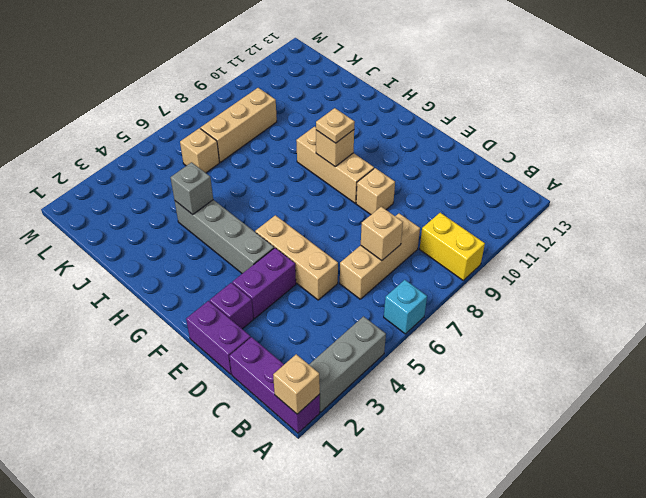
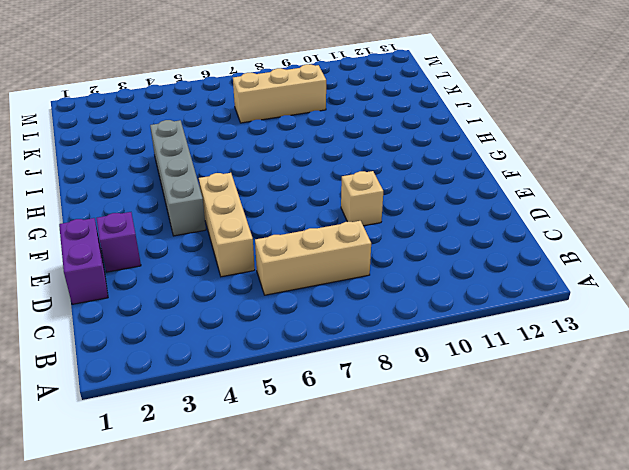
none -> purple brick A1:C1 level 1
none -> grey brick A2:A4 level 1
none -> cyan brick A6 level 1

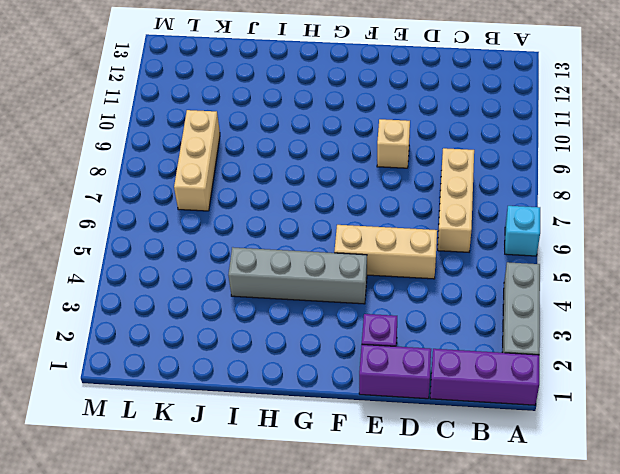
none -> yellow brick A9:B9 level 1
none -> purple brick E3:E4 level 1
none -> tan brick F9:H9 level 1

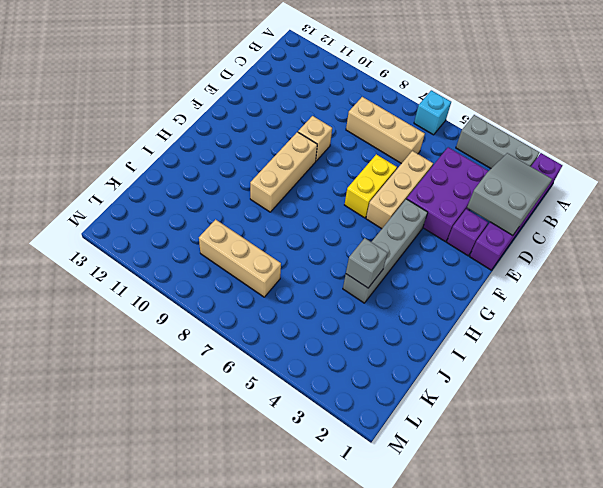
grey slope B1:D2 level 2 top D -> none
purple brick C3:E4 level 1 -> purple brick E3:E4 level 1
yellow brick E6:F6 level 1 -> yellow brick A9:B9 level 1
none -> tan brick K6 level 1
none -> tan brick A1 level 2
none -> tan brick C7 level 2

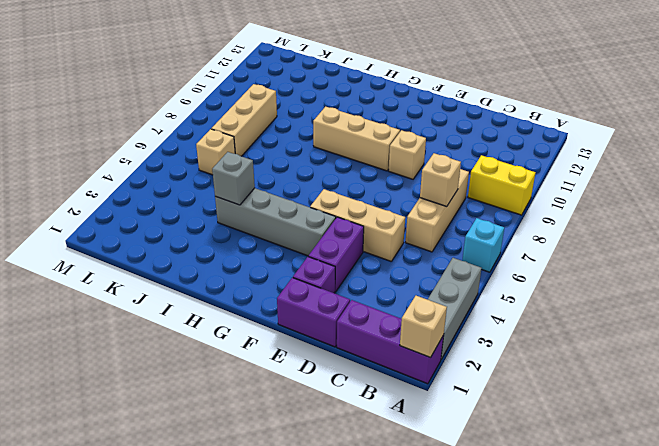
none -> tan brick G9 level 2
none -> tan plate G9 level 3

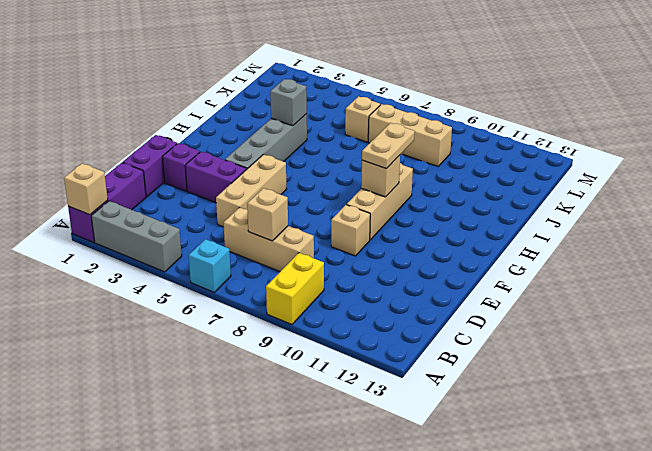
tan plate G9:H9 level 3 -> tan plate G9 level 3

